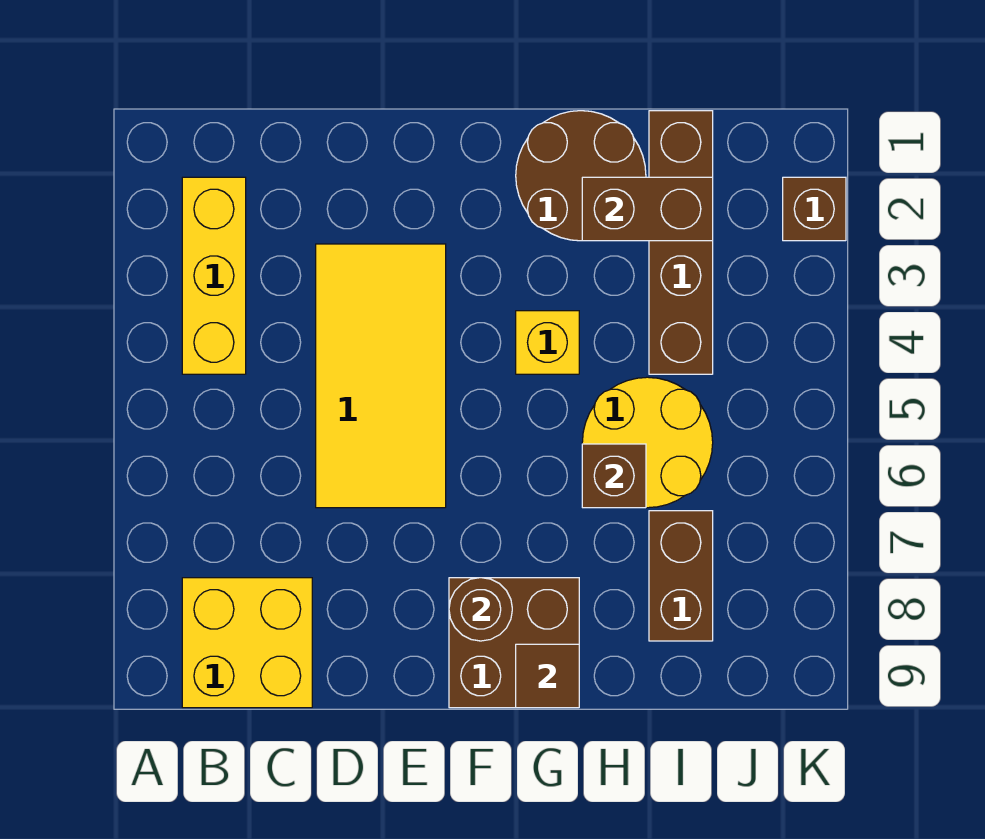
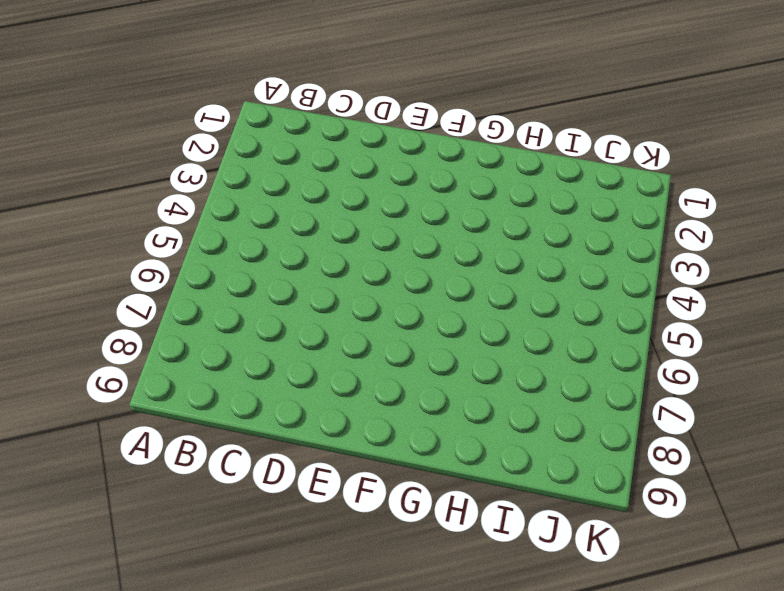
none -> yellow brick B2:B4 level 1
none -> yellow brick B8:C9 level 1
none -> yellow tile D3:E6 level 1

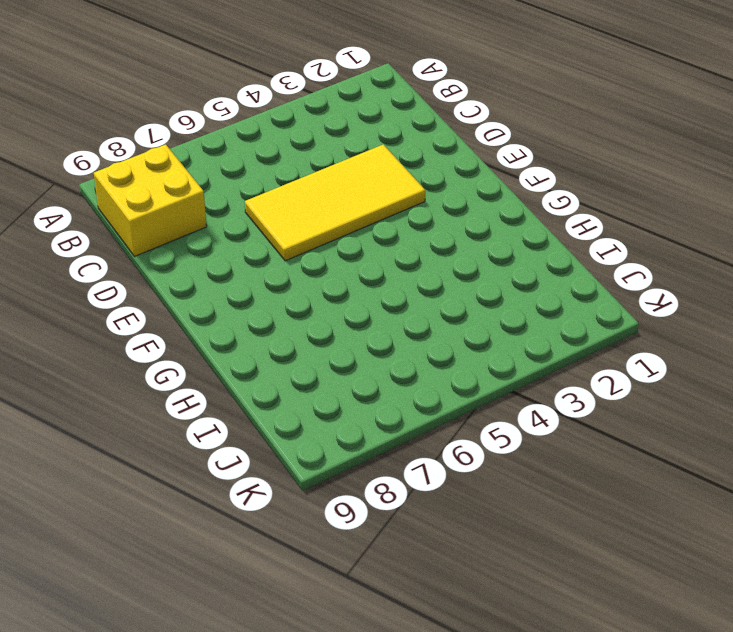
none -> yellow brick B2:B4 level 1
none -> brown brick F8:G9 level 1
none -> brown round brick G1:H2 level 1

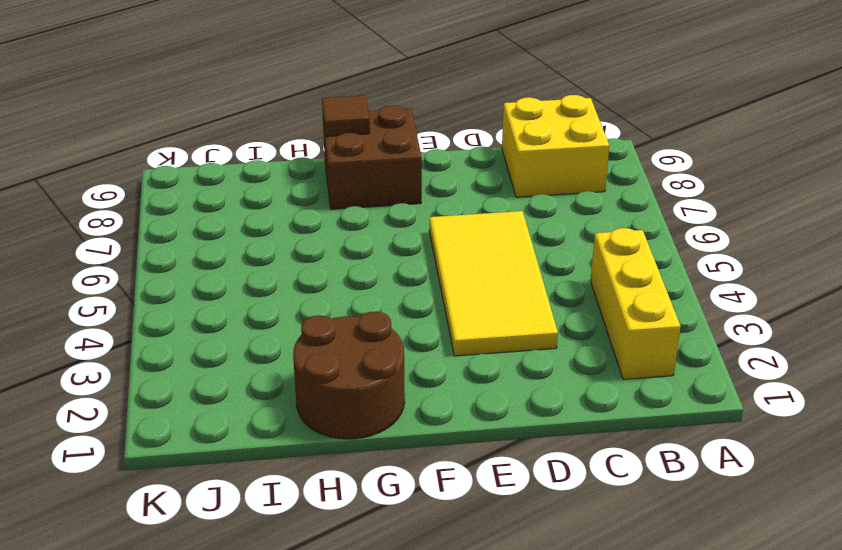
none -> yellow brick G4 level 1
none -> yellow round brick H5:I6 level 1
none -> brown brick I1:I4 level 1

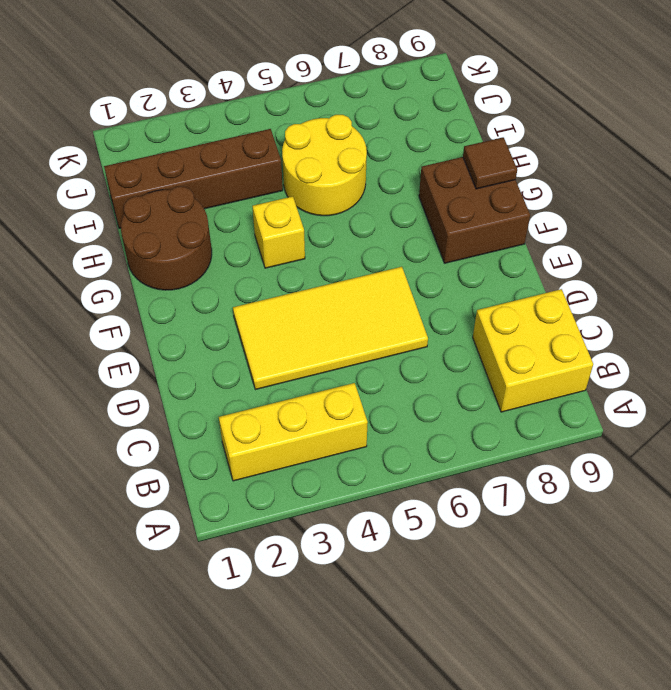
none -> brown brick I7:I8 level 1
none -> brown brick K2 level 1
none -> brown round brick F8 level 2

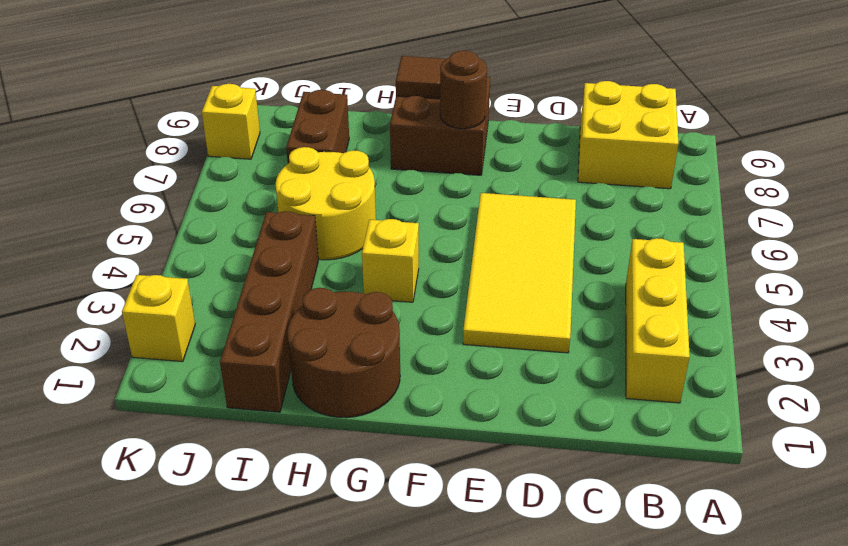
yellow brick K2 level 1 -> brown brick K2 level 1
yellow brick K8 level 1 -> none
none -> brown brick H2:I2 level 2
none -> brown brick H6 level 2

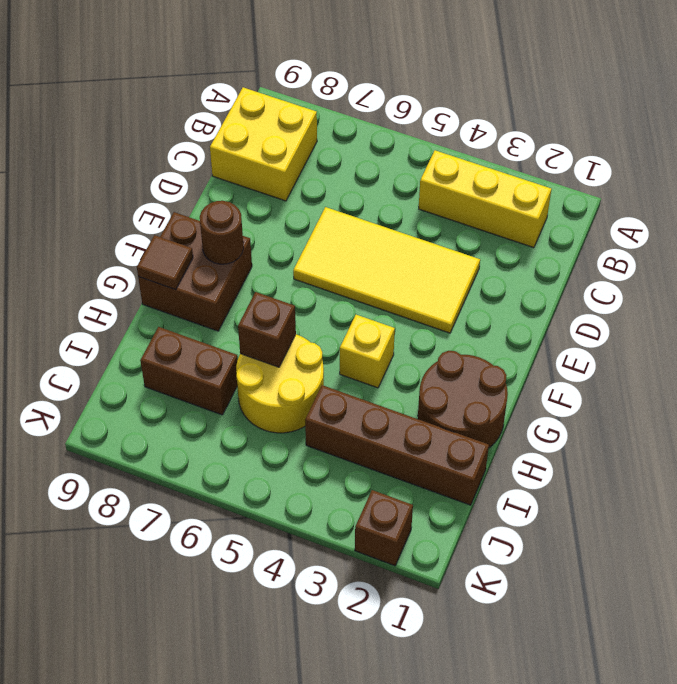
none -> brown brick H2:I2 level 2

